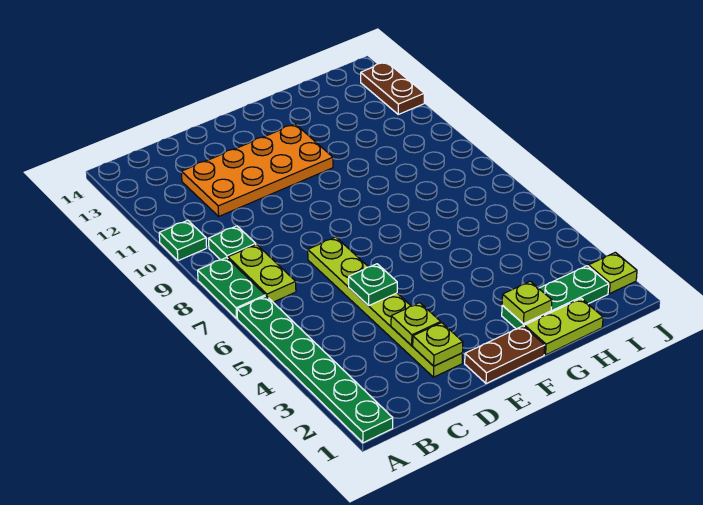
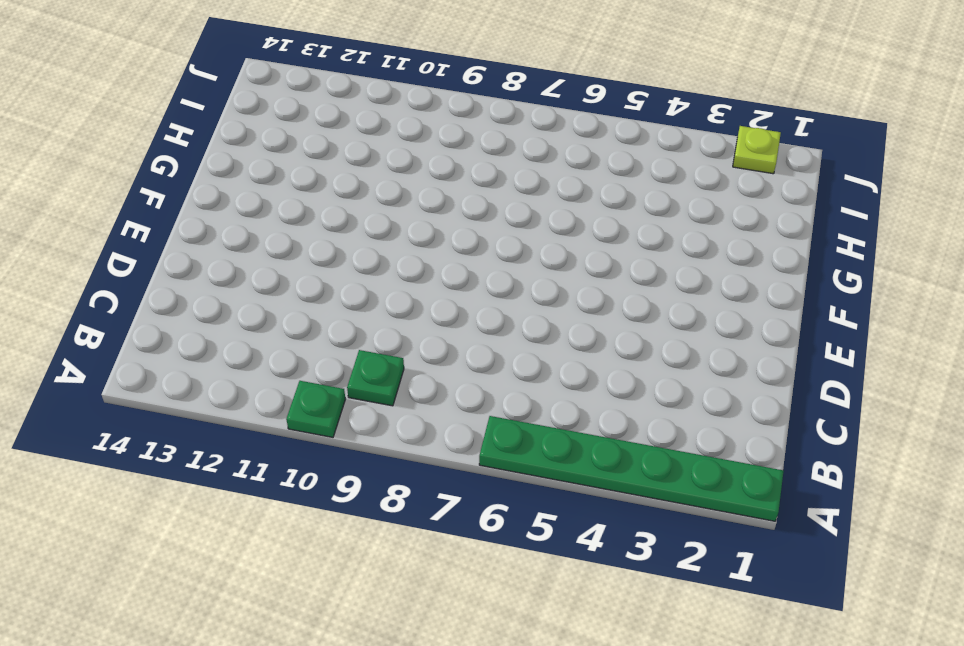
none -> green plate A7:A8 level 1
none -> lime plate B7:B8 level 1
none -> orange plate C11:F12 level 1

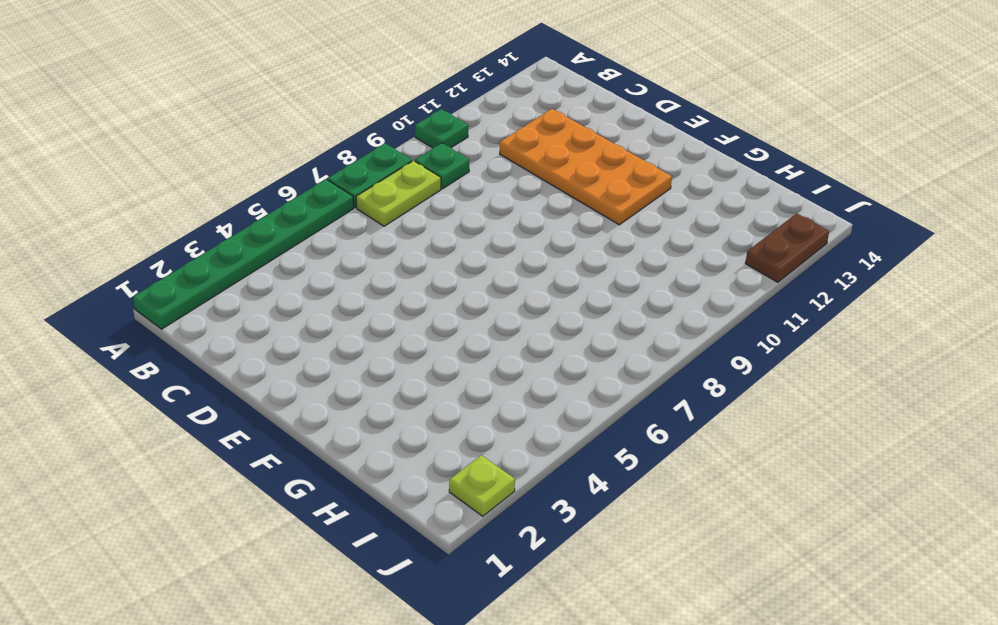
none -> lime plate D2:D7 level 1
none -> brown plate E1:F1 level 1
none -> lime plate G1:H1 level 1

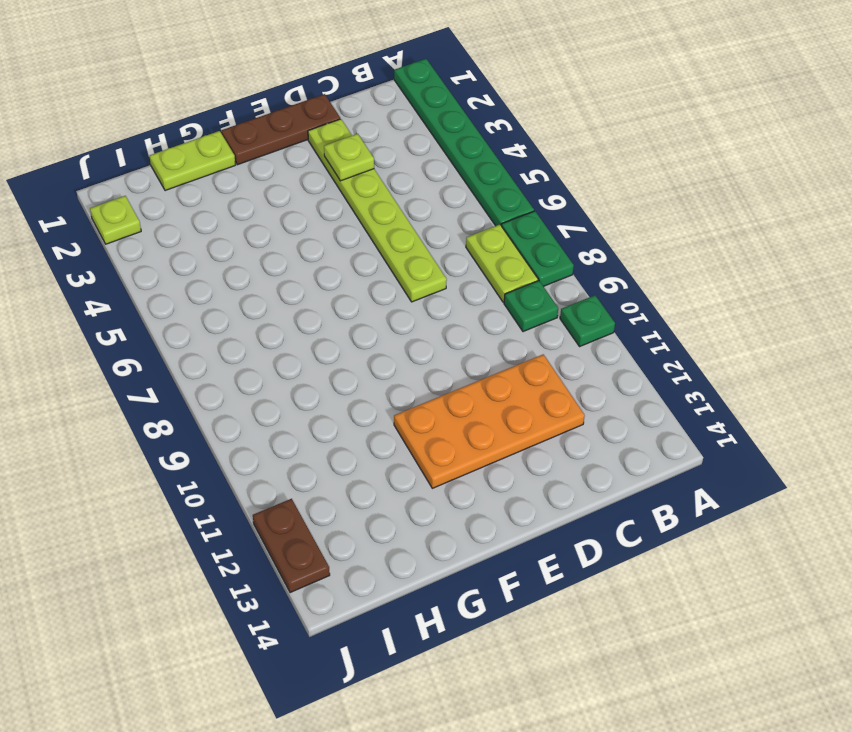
brown plate D1:F1 level 1 -> brown plate E1:F1 level 1
none -> green plate G2:I2 level 1
none -> lime plate D2 level 2
none -> green plate D5 level 2

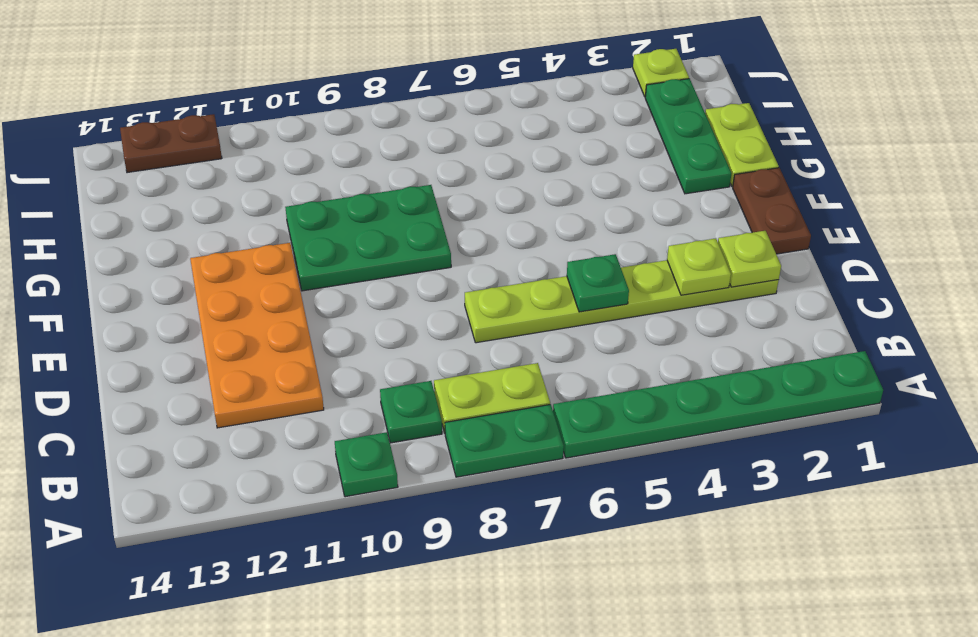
green plate F8:G10 level 1 -> none
none -> lime plate G2 level 2

